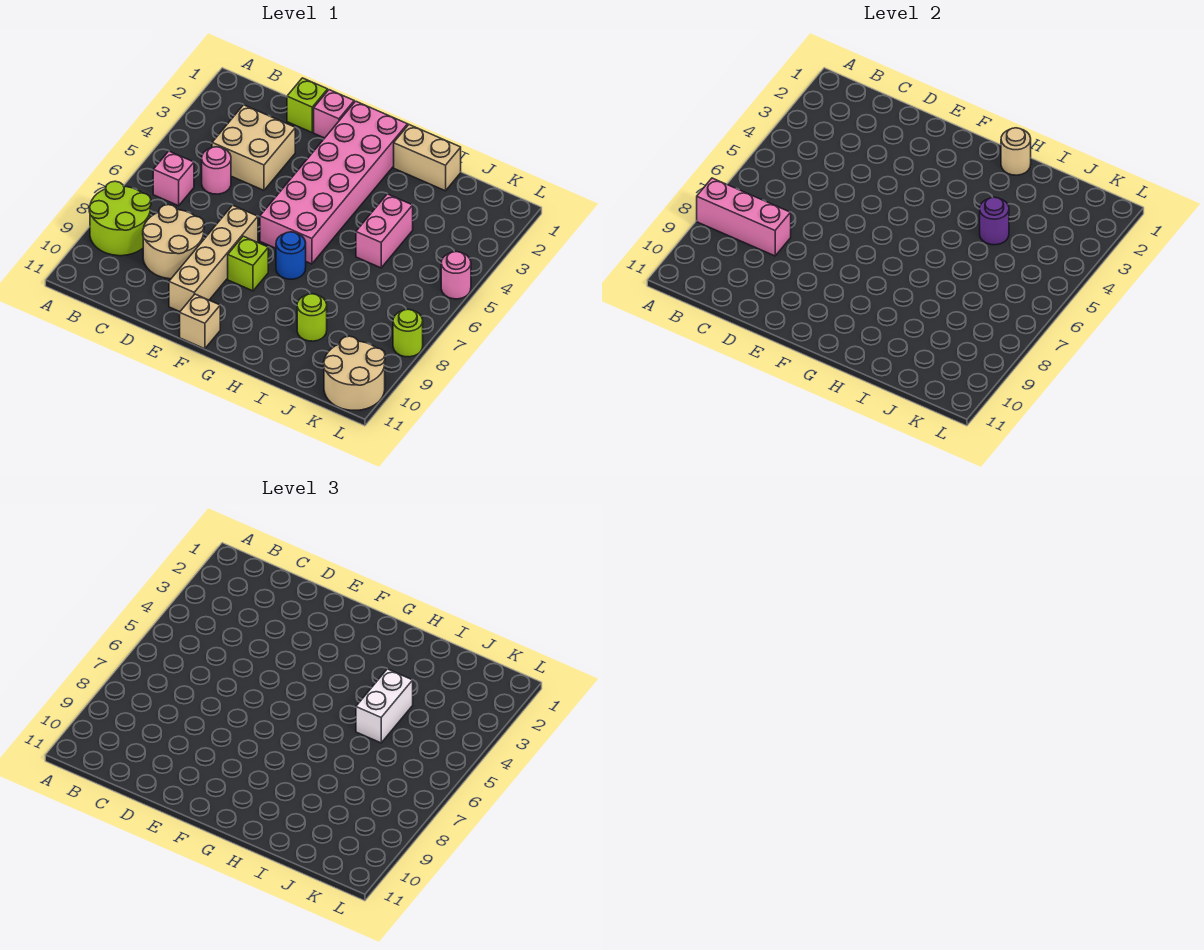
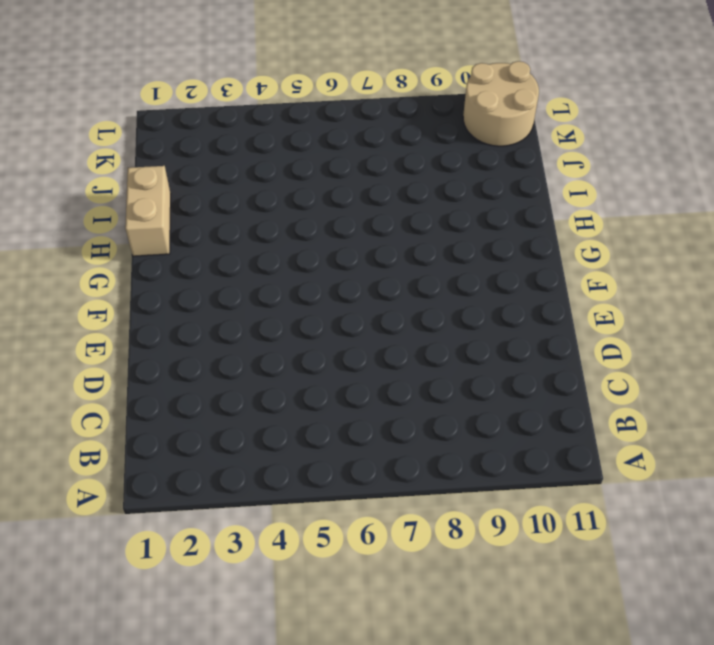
none -> lime round brick A8:B9 level 1
none -> pink brick B6 level 1
none -> tan brick C3:D4 level 1

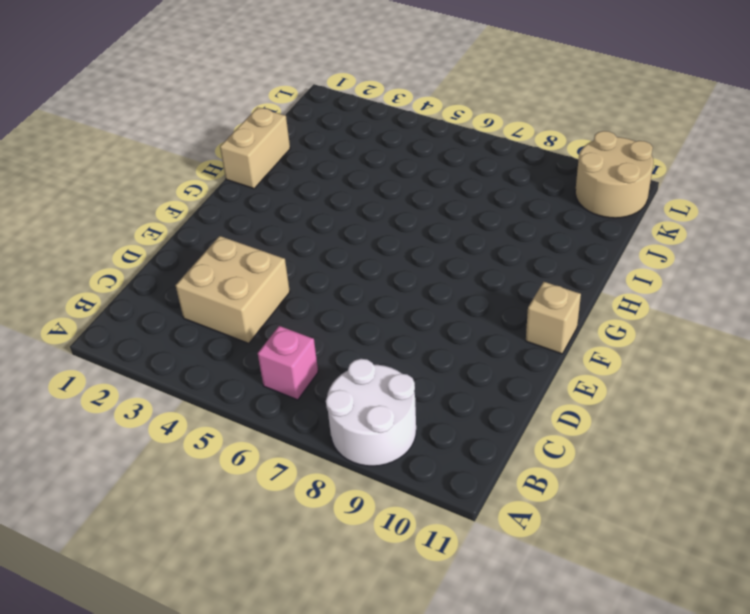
white round brick A8:B9 level 1 -> lime round brick A8:B9 level 1
none -> pink round brick C5 level 1
none -> tan round brick C8:D9 level 1
none -> lime brick D1 level 1

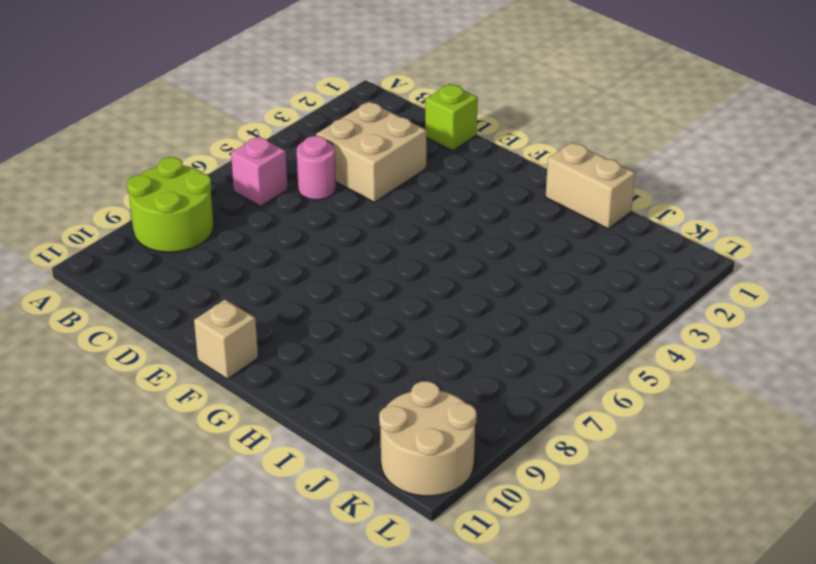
none -> tan round brick C8:D9 level 1
none -> pink brick E1 level 1
none -> tan brick E7:E10 level 1

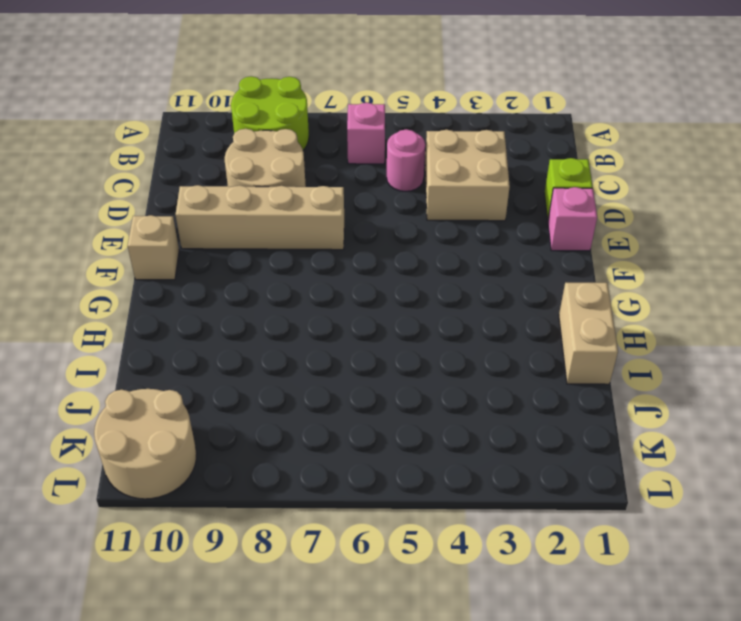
none -> pink brick F1:G6 level 1
none -> lime brick F8 level 1
none -> blue round brick G7 level 1

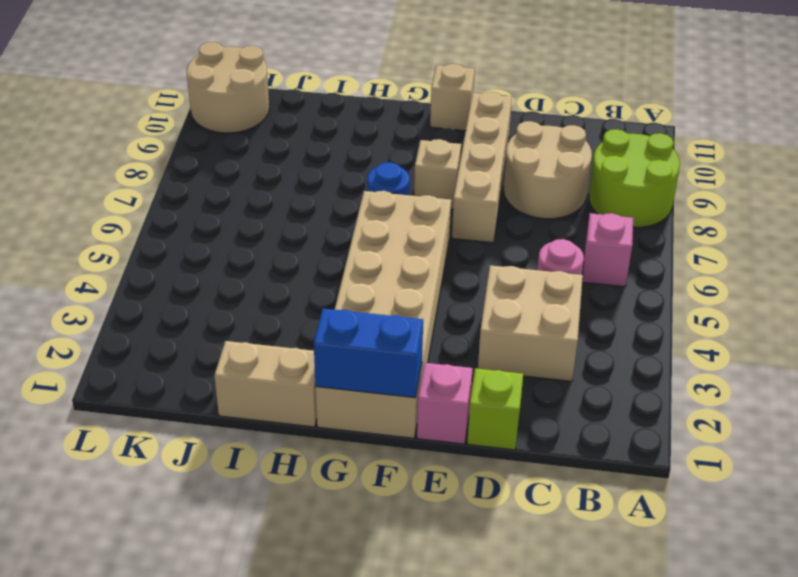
tan brick F1:G6 level 1 -> pink brick F1:G6 level 1
blue brick F1:G1 level 2 -> none
tan brick F8 level 1 -> lime brick F8 level 1
none -> pink brick I4:I5 level 1
none -> lime round brick I9 level 1
none -> pink round brick L5 level 1

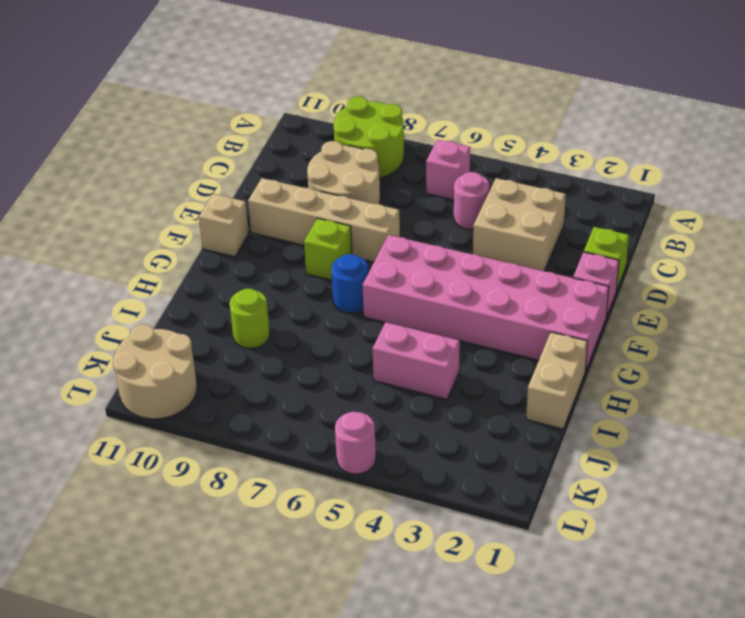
none -> lime round brick L8 level 1
none -> pink brick A8:C8 level 2
none -> tan round brick H1 level 2

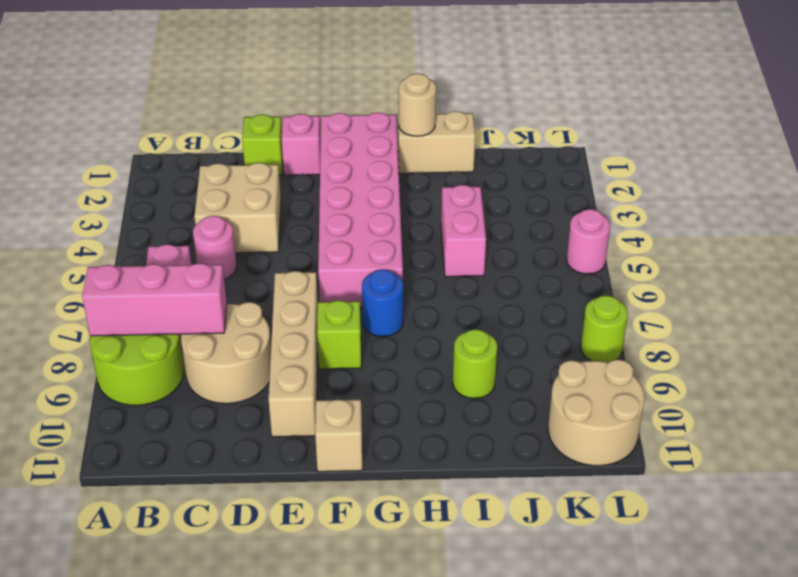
none -> purple round brick I4 level 2
none -> white brick I4:I5 level 3

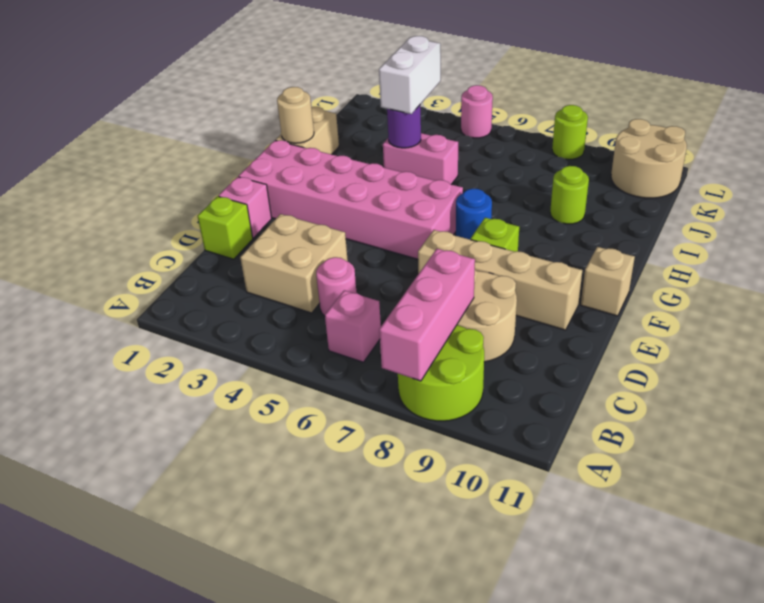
white brick I4:J4 level 3 -> white brick I4:I5 level 3

